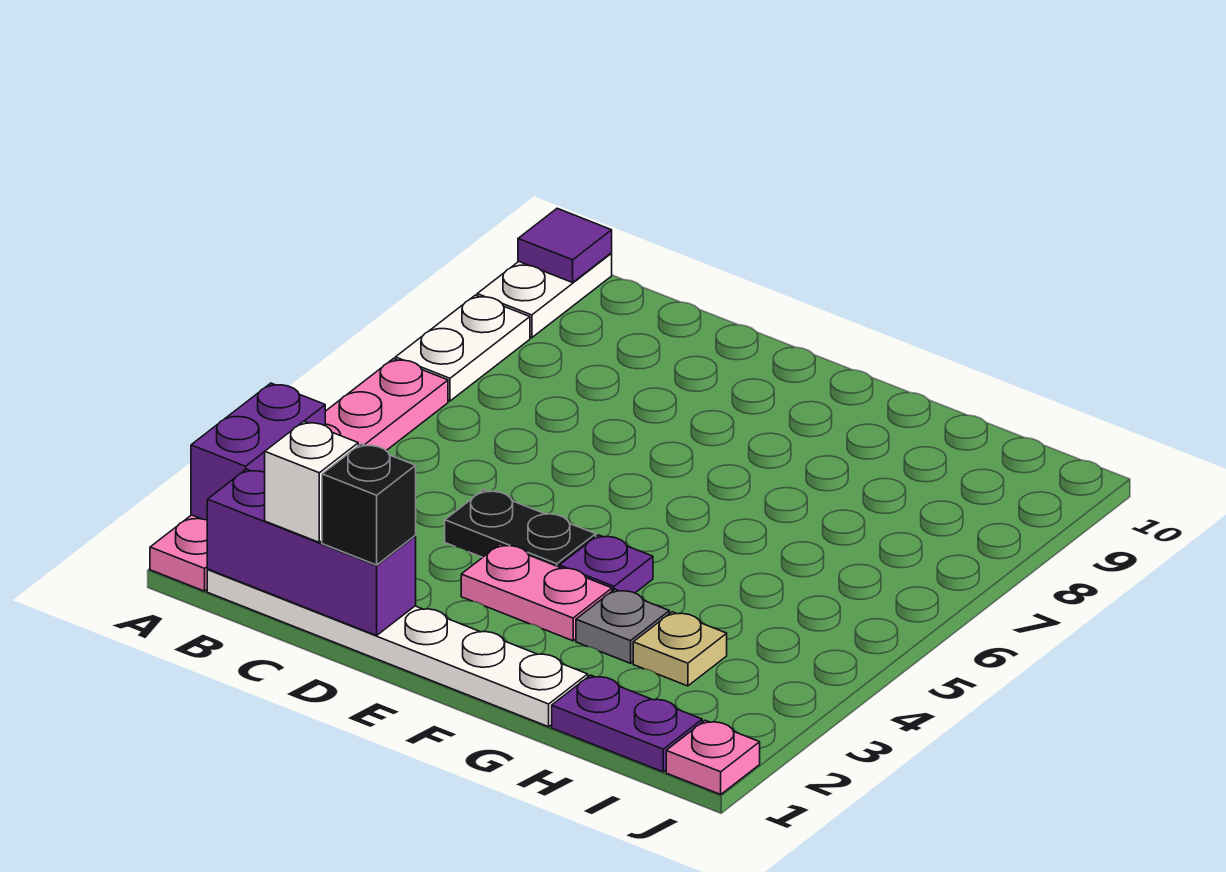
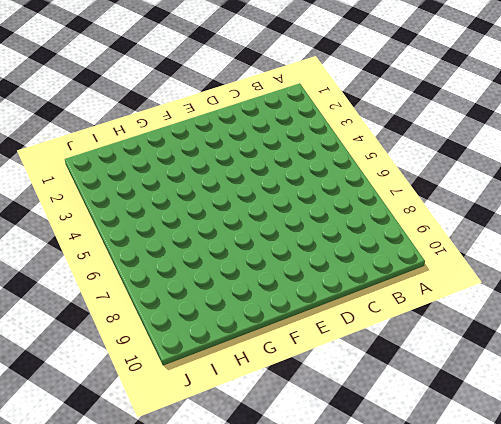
none -> pink plate A1:A6 level 1
none -> white plate A7:A8 level 1
none -> white plate A9:A10 level 1

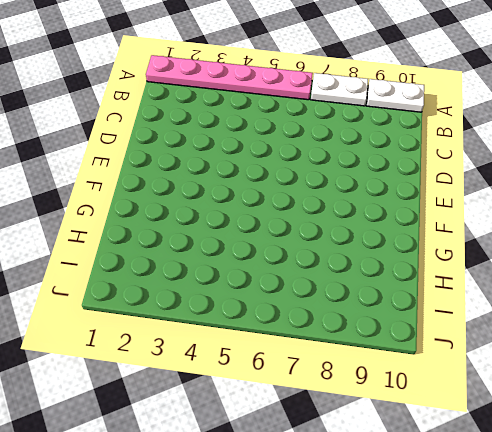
none -> white plate B1:G1 level 1
none -> black plate D4:E4 level 1
none -> pink plate E3:F3 level 1

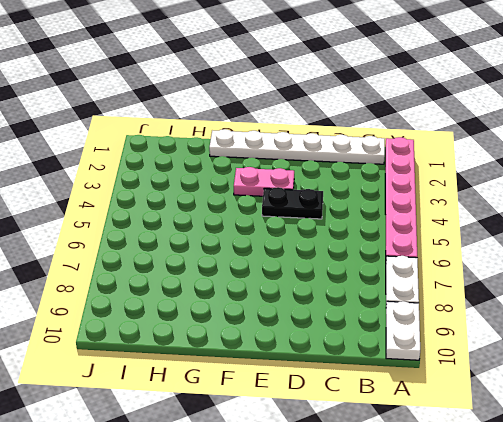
none -> purple plate F4 level 1
none -> grey plate G3 level 1
none -> purple plate H1:I1 level 1

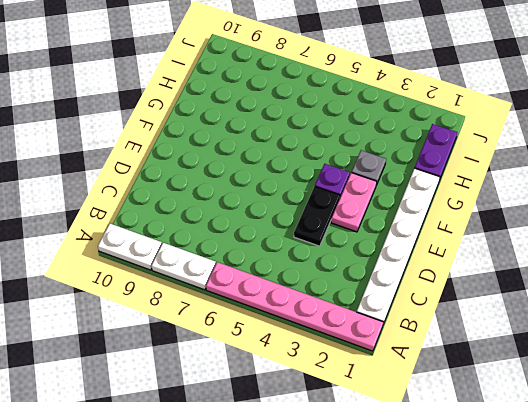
none -> tan plate H3 level 1
none -> pink plate J1 level 1
none -> purple brick A2:A3 level 2

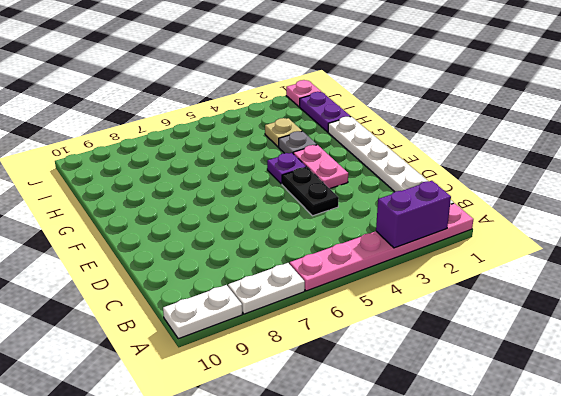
none -> purple tile A10 level 2
none -> purple brick B1:D1 level 2
none -> white brick C1 level 3

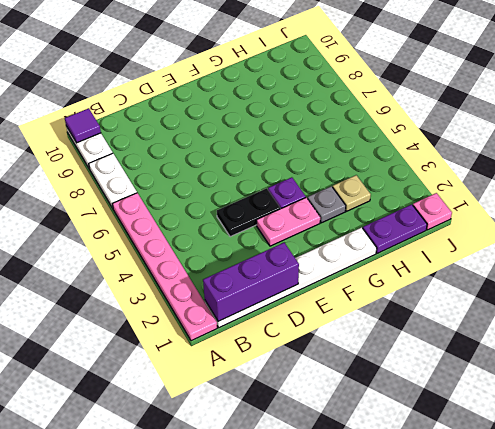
none -> purple brick A2:A3 level 2
none -> white brick C1 level 3
none -> black brick D1 level 3

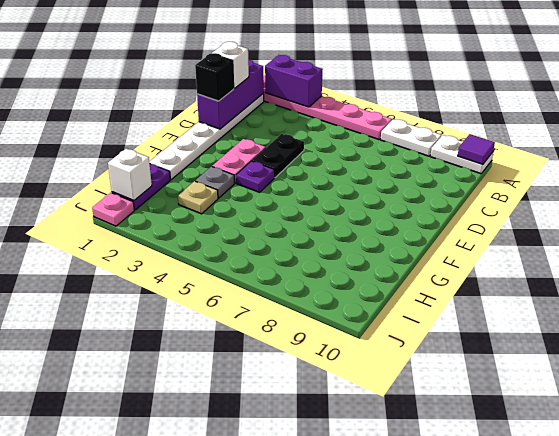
white brick I1 level 2 -> none

